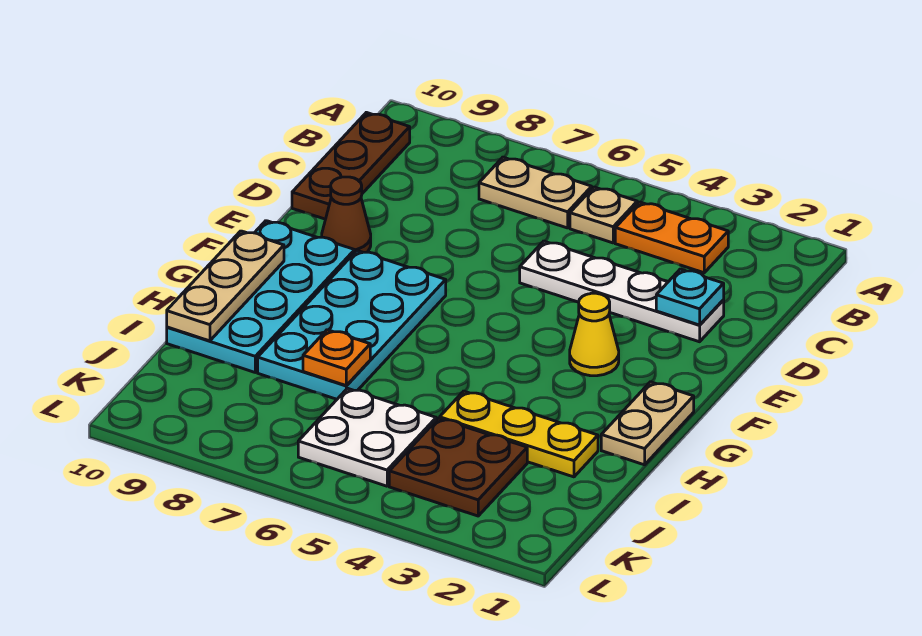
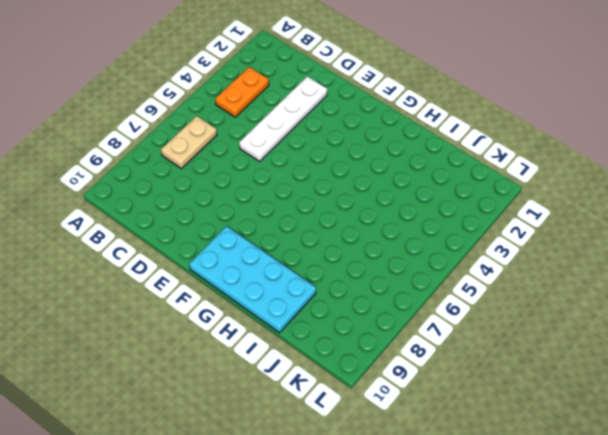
none -> tan plate B5 level 1
none -> brown plate B10:D10 level 1
none -> brown cone E9 level 1

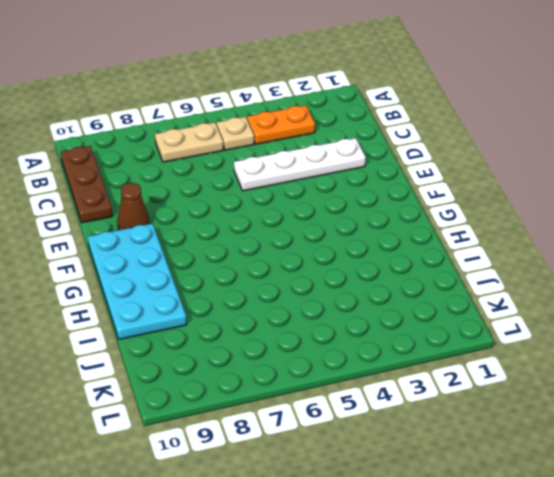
none -> yellow cone F3 level 1
none -> cyan plate F7:I8 level 1
none -> tan plate G1:H1 level 1

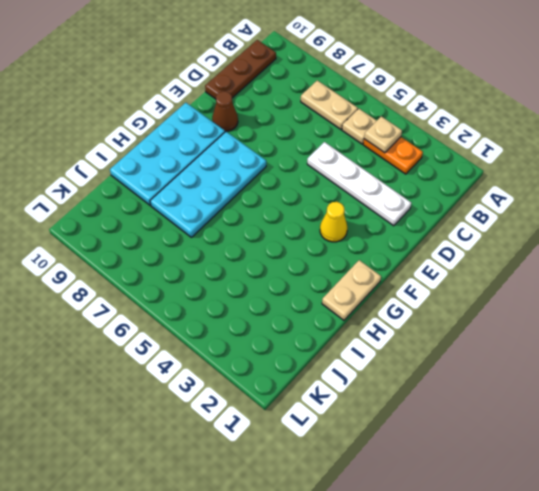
tan plate B4 level 2 -> none
none -> yellow plate I2:I4 level 1
none -> brown plate J3:K4 level 1
none -> white plate J5:K6 level 1

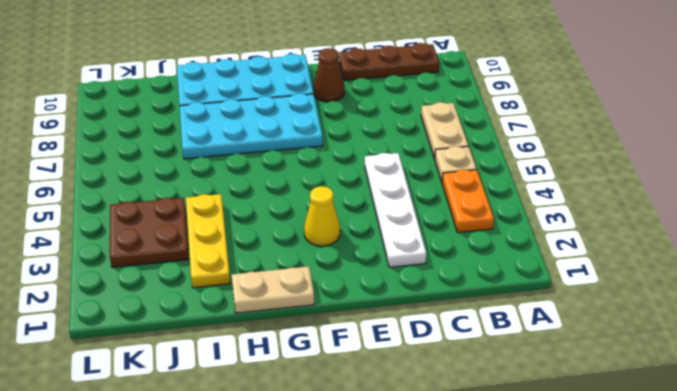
none -> white plate J5:K6 level 1
none -> cyan plate D2 level 2
none -> tan plate G10:I10 level 2

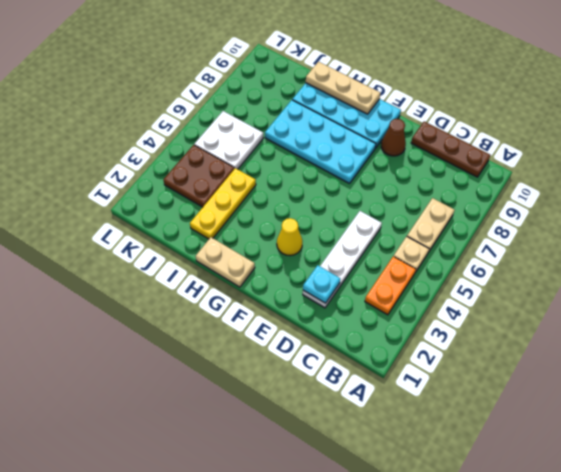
none -> orange plate I7 level 2

